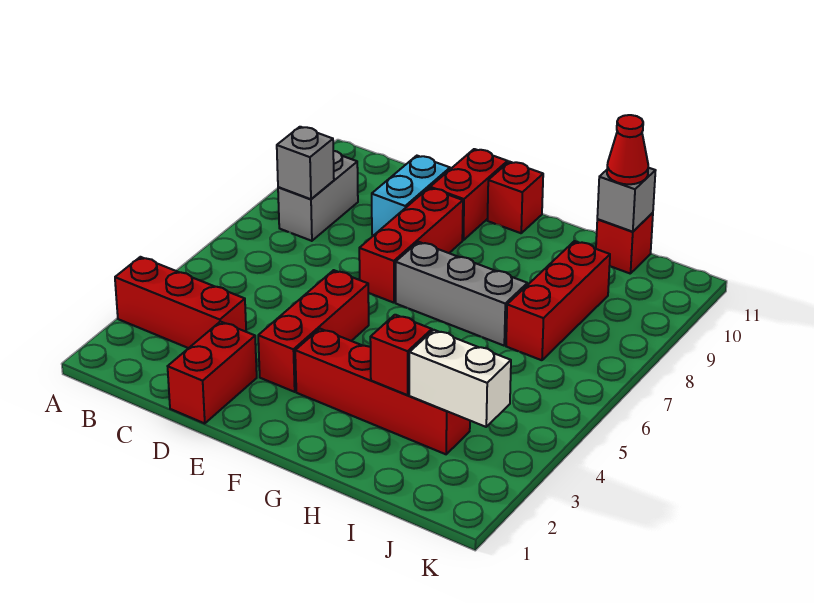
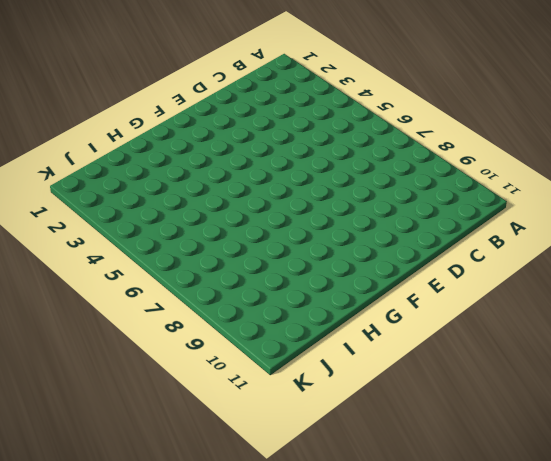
none -> red brick A3:C3 level 1
none -> grey brick B8:B9 level 1
none -> red brick D1:D2 level 1

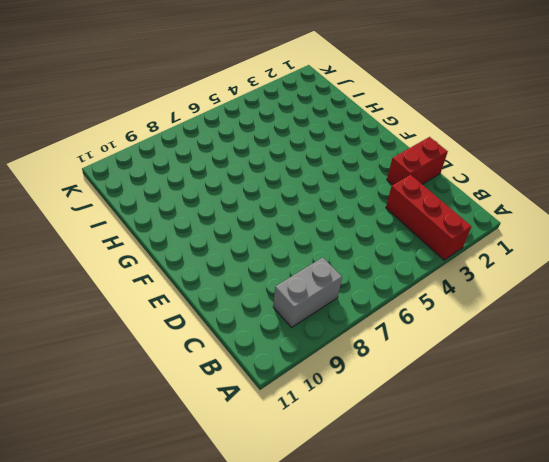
none -> cyan brick D9:D10 level 1
none -> red brick E3:E5 level 1
none -> red brick E7:E9 level 1

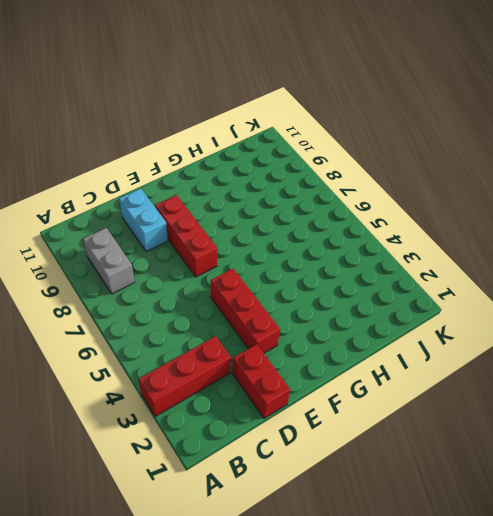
none -> red brick E10:E11 level 1
none -> red brick F3:I3 level 1
none -> grey brick F7:H7 level 1

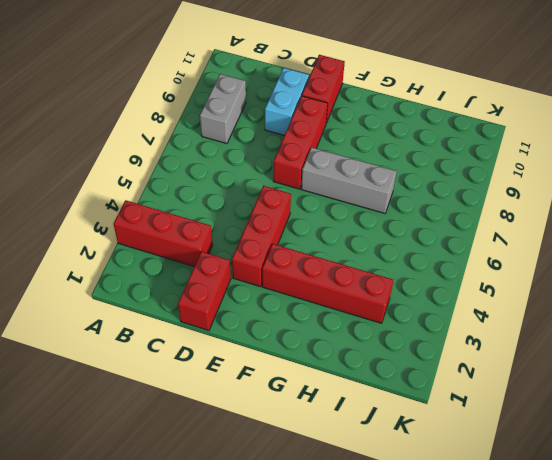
none -> red brick F11 level 1
none -> red brick I7:I9 level 1
none -> red brick I11 level 1

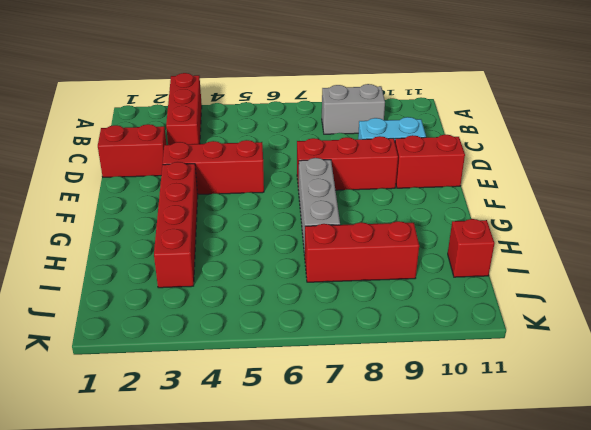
none -> red brick F11 level 1
none -> grey brick B8 level 2
none -> red brick H3 level 2

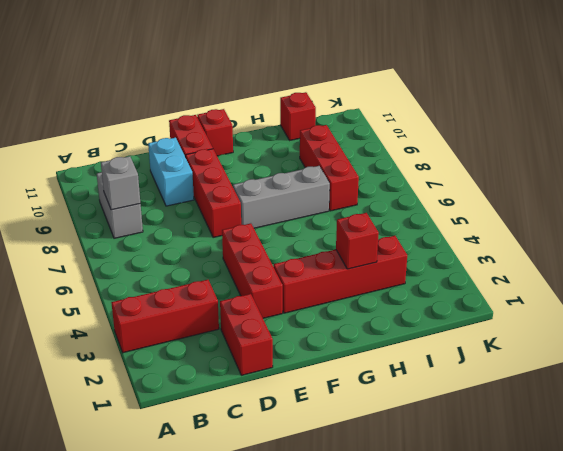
none -> white brick I3:J3 level 2
none -> grey brick I11 level 2
none -> red cone I11 level 3

